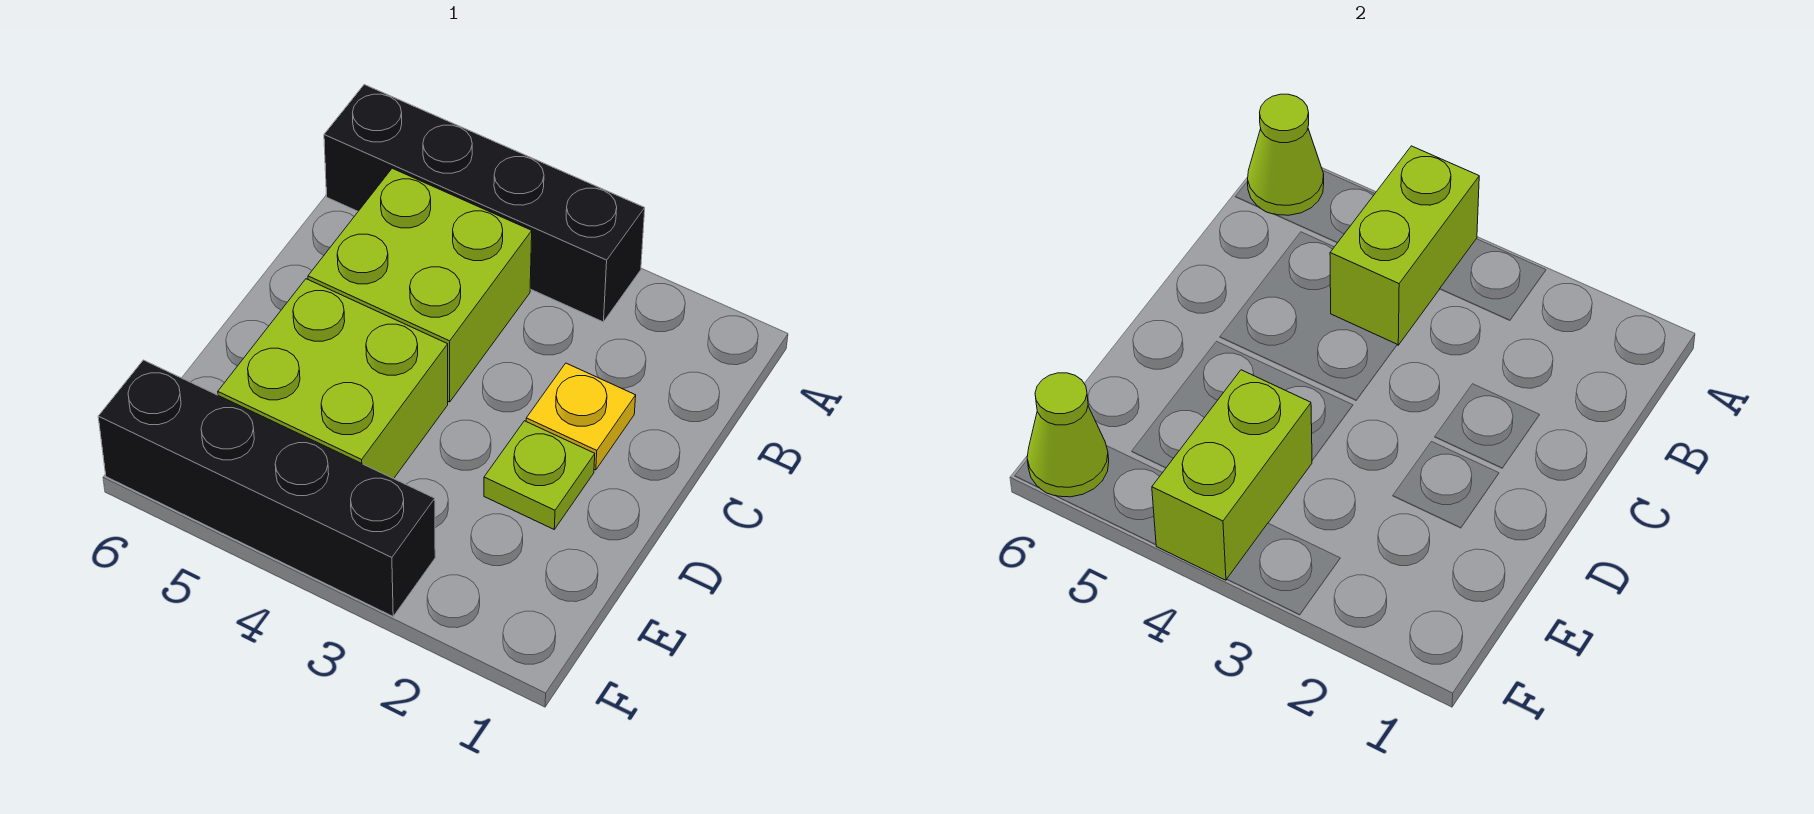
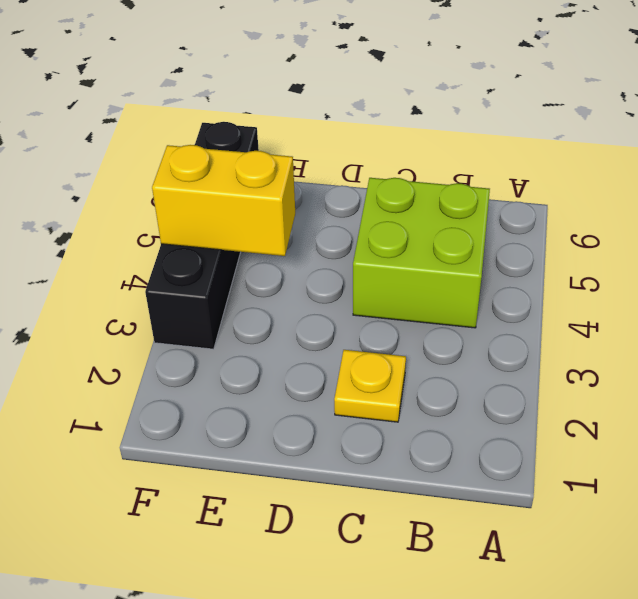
yellow brick E4:F4 level 2 -> lime brick E4:F4 level 2
none -> black brick A3:A6 level 1
none -> lime plate D2 level 1

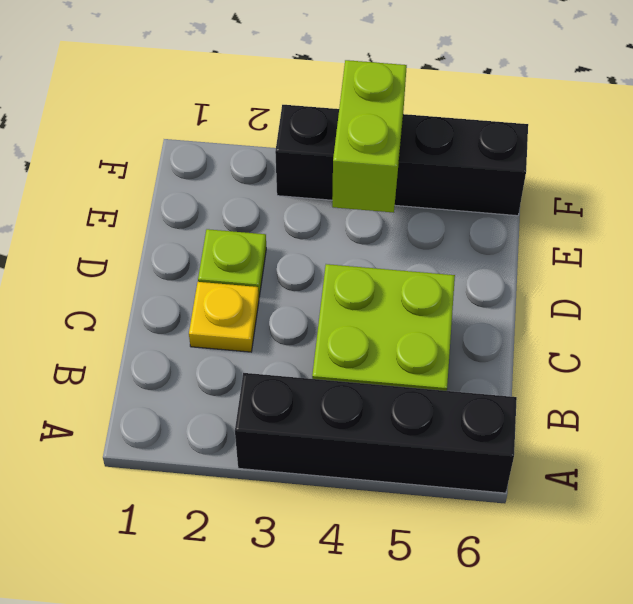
none -> lime brick D4:E5 level 1
none -> lime brick A4:B4 level 2

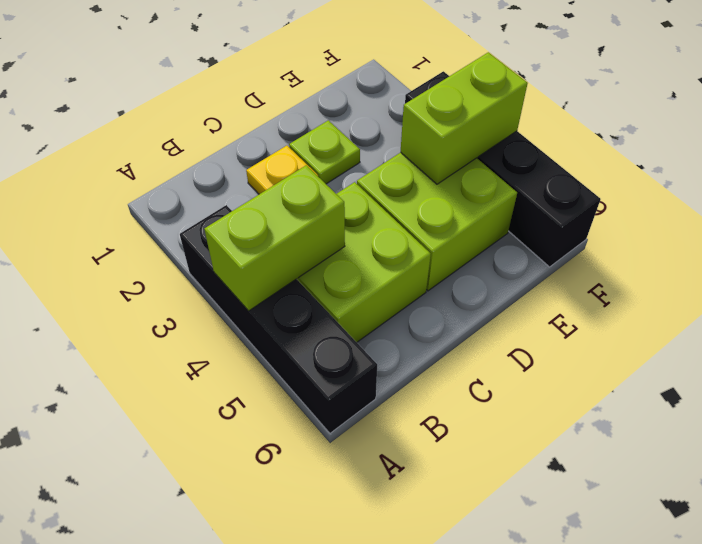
none -> lime cone A6 level 2
none -> lime cone F6 level 2

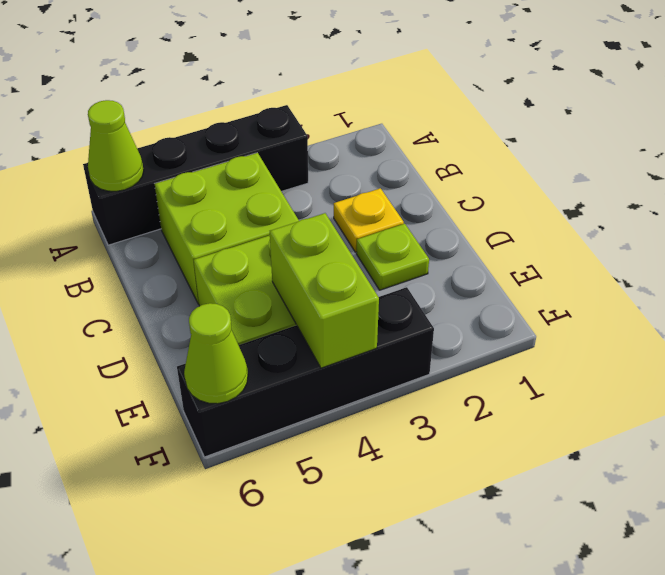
none -> lime brick A4:B4 level 2

